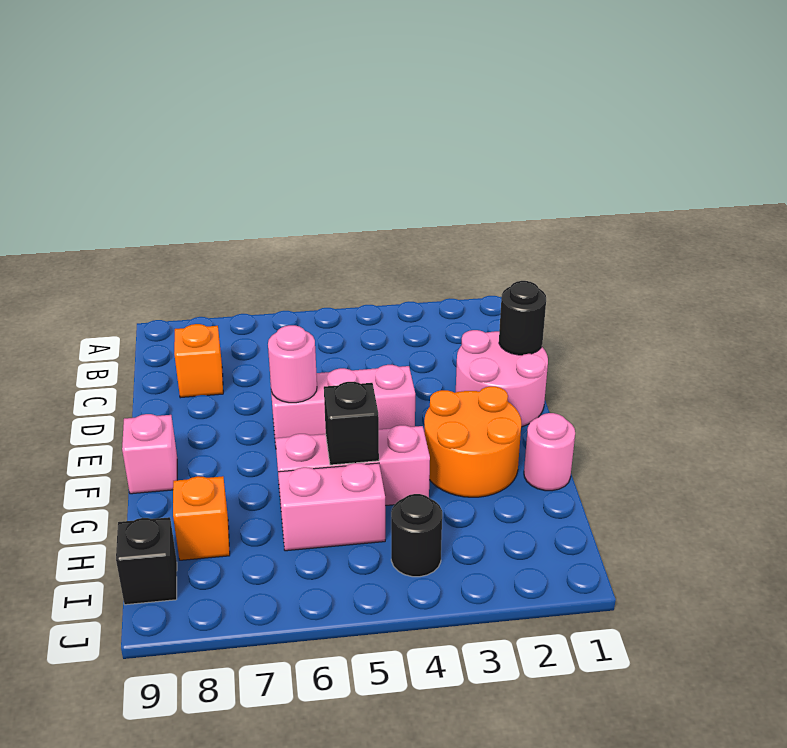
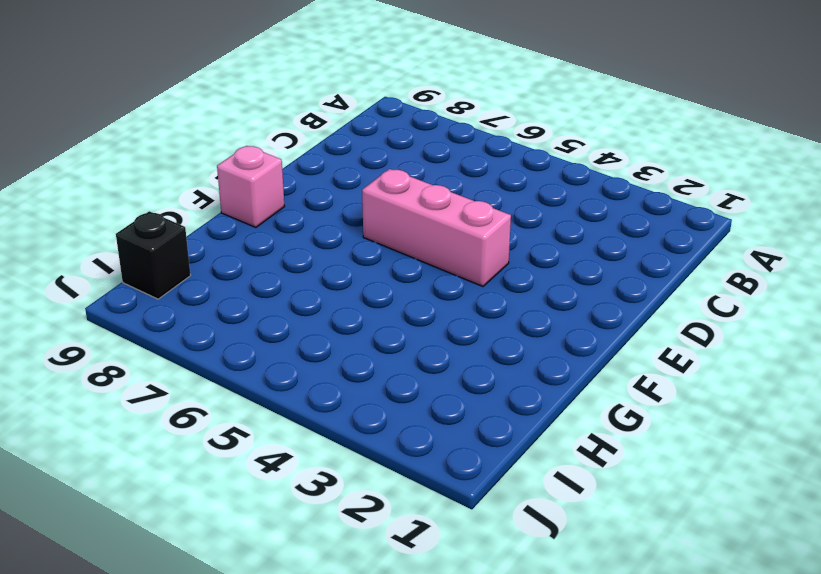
none -> orange brick C8 level 1
none -> pink round brick D1:E2 level 1
none -> orange round brick F2:G3 level 1

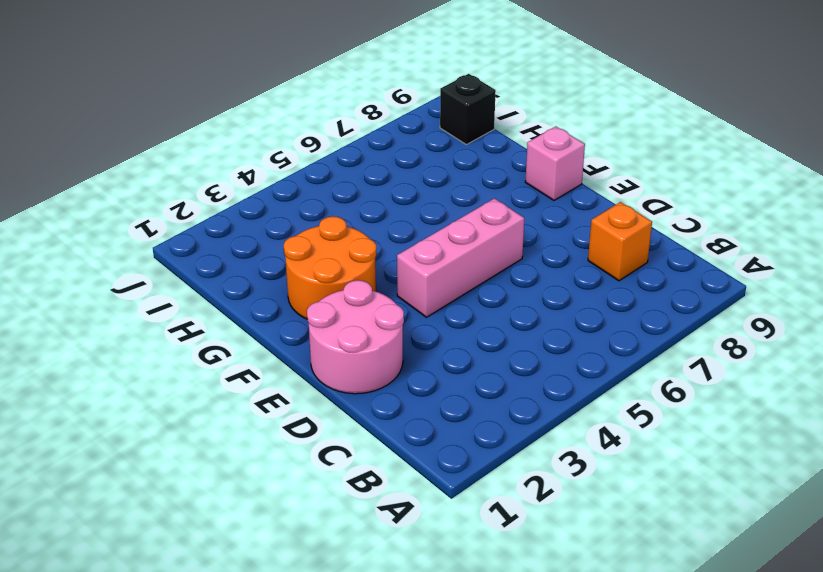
none -> pink round brick G1 level 1
none -> pink brick G4:G6 level 1
none -> pink brick H5:H6 level 1

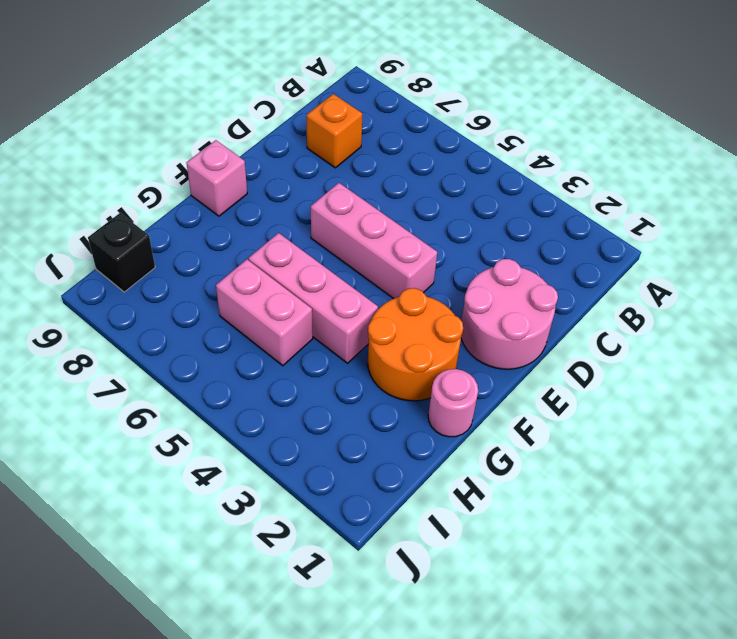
none -> orange brick H8 level 1
none -> black round brick I4 level 1
none -> black round brick D1 level 2

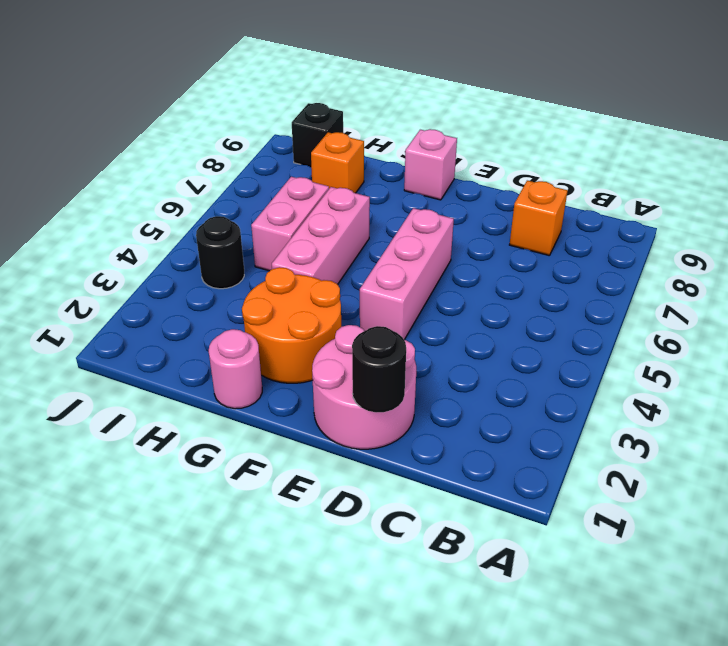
none -> pink round brick E6 level 2
none -> black brick G5 level 2

